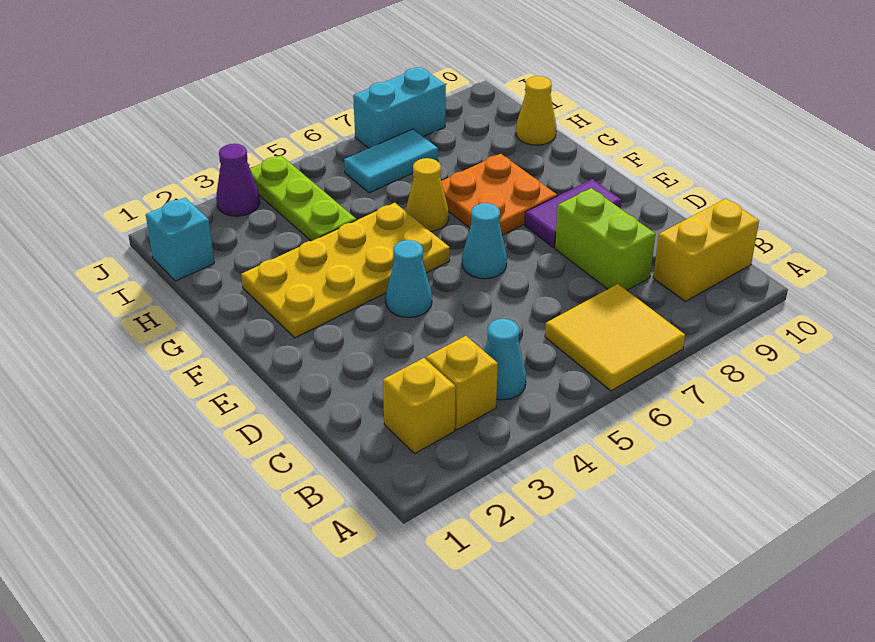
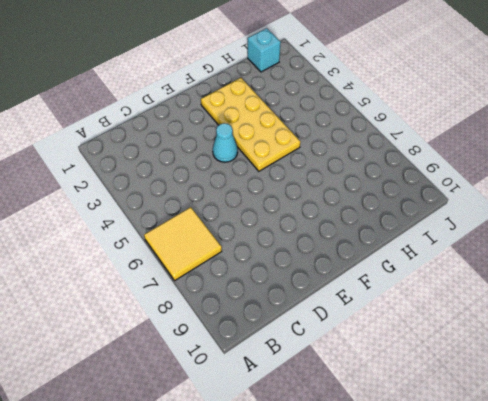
none -> yellow brick B2 level 1
none -> yellow brick B3 level 1
none -> cyan cone B4 level 1

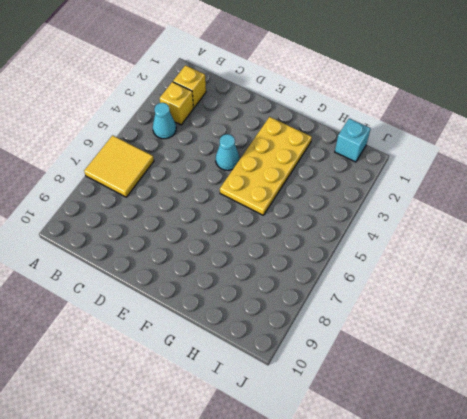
none -> yellow brick B9:B10 level 1
none -> lime brick C8:D8 level 1
none -> cyan cone E6 level 1

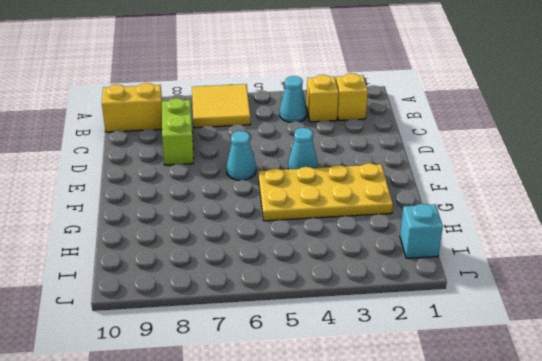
none -> purple tile E8:E9 level 1
none -> orange plate F7:G8 level 1
none -> yellow cone G6 level 1

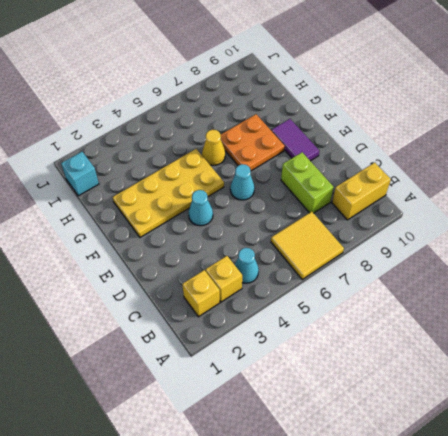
purple tile E9:F9 level 1 -> purple tile E8:E9 level 1
none -> lime plate H4:J4 level 1
none -> yellow cone H10 level 1
none -> cyan tile I6:I7 level 1

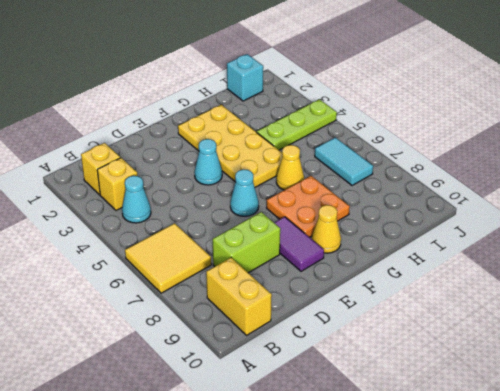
yellow cone F9 level 1 -> yellow cone H10 level 1
none -> purple cone J3 level 1
none -> cyan brick J7:J8 level 1

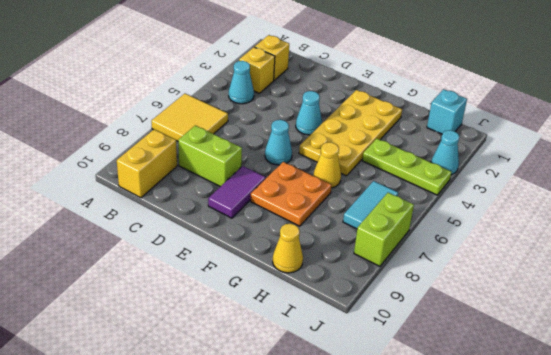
cyan cone J3 level 1 -> purple cone J3 level 1
lime brick J7:J8 level 1 -> cyan brick J7:J8 level 1

